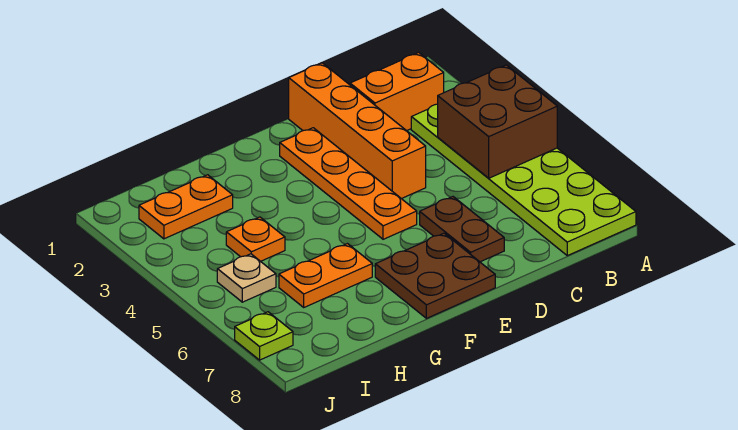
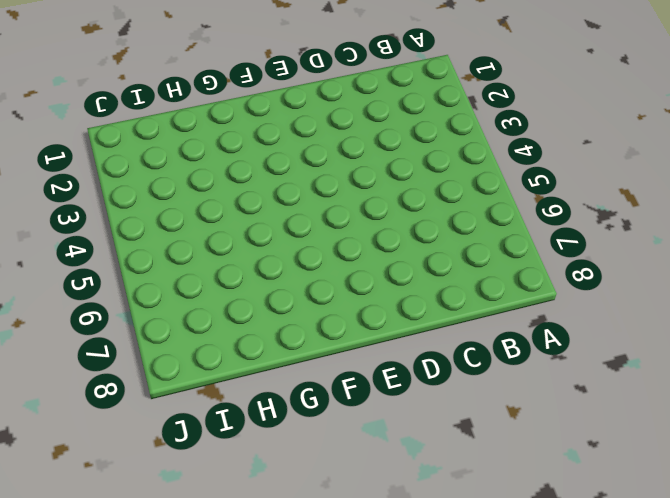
none -> lime plate A3:B8 level 1
none -> orange brick B2:C2 level 1
none -> orange brick D1:D4 level 1

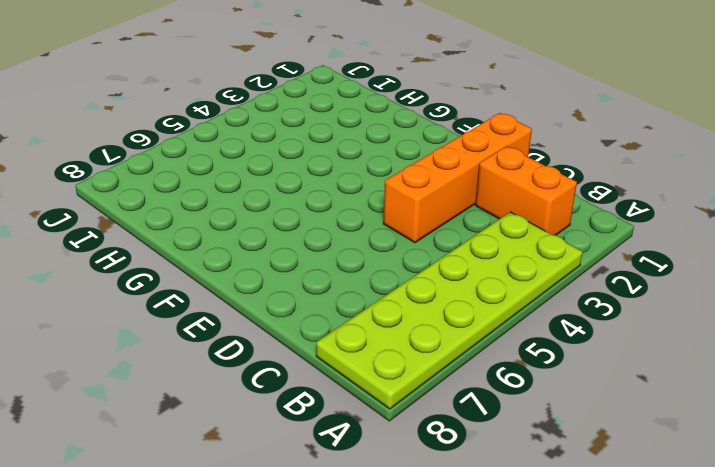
none -> brown plate D6:D7 level 1
none -> orange plate E2:E5 level 1
none -> brown plate E7:F8 level 1

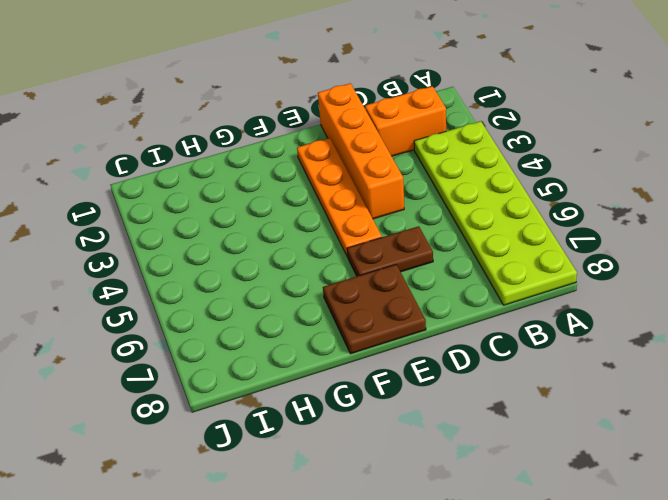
brown plate D6:E6 level 1 -> brown plate D6:D7 level 1
none -> orange plate G6:H6 level 1
none -> orange plate H2:I2 level 1
none -> orange plate H4 level 1

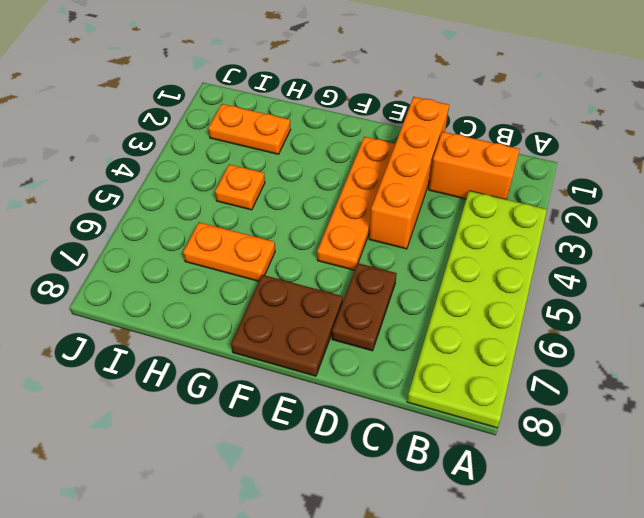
none -> tan plate I5 level 1
none -> lime plate J7 level 1
none -> brown brick A4:B5 level 2

